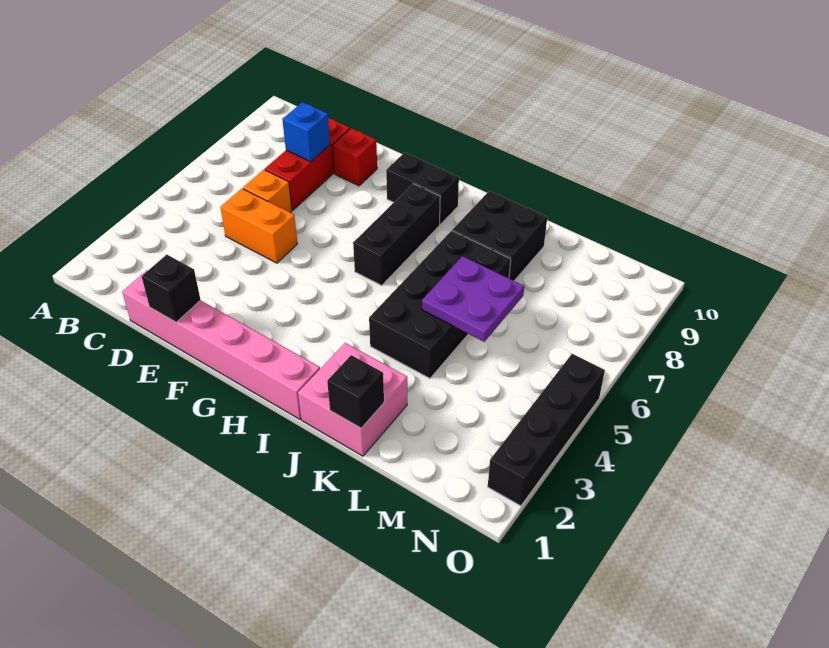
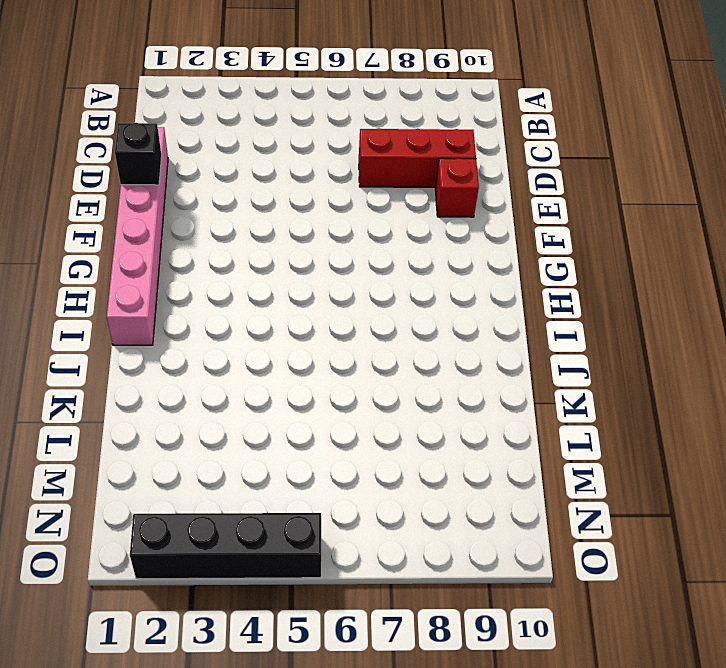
none -> orange brick D5:E5 level 1
none -> orange brick D6 level 1
none -> black brick G9:H9 level 1

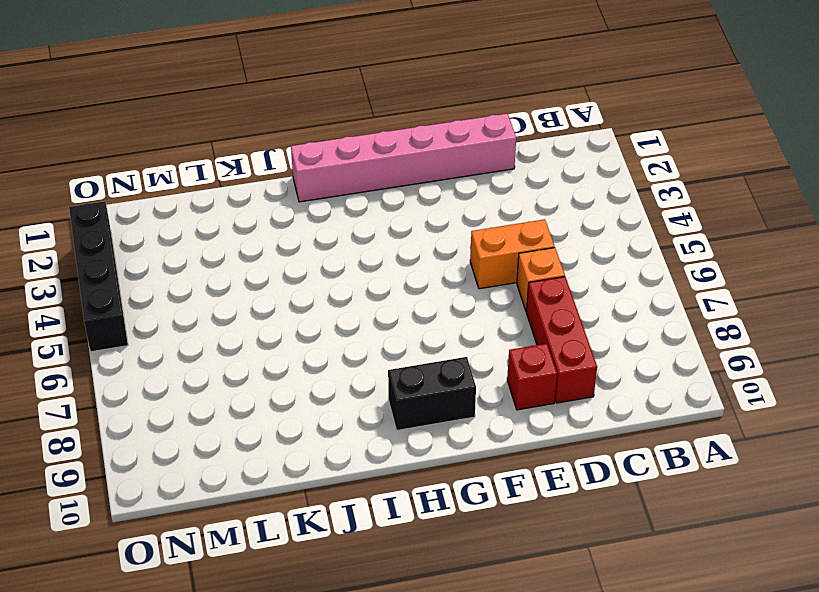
none -> black brick H6:H8 level 1
none -> pink brick J1:K2 level 1
none -> black brick J4:K7 level 1

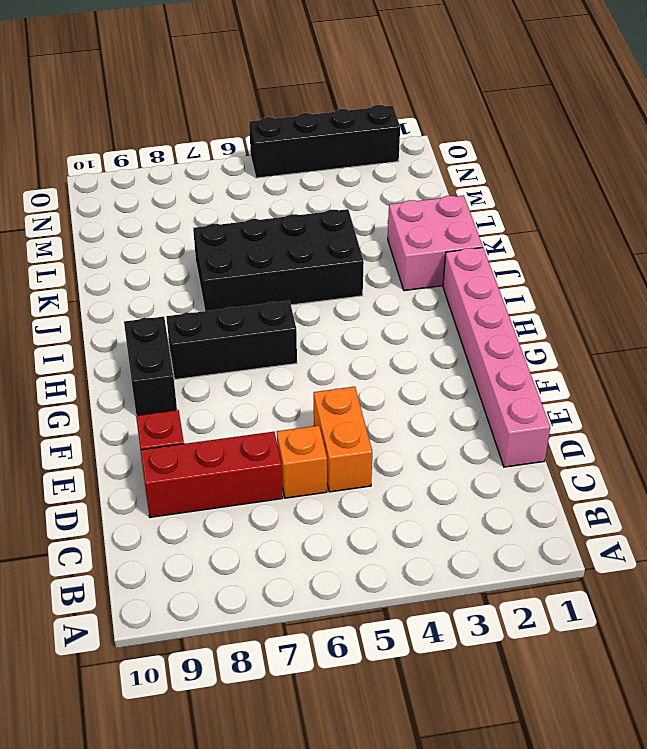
none -> black brick J8:K9 level 1
none -> blue brick D8 level 2
none -> black brick E1 level 2

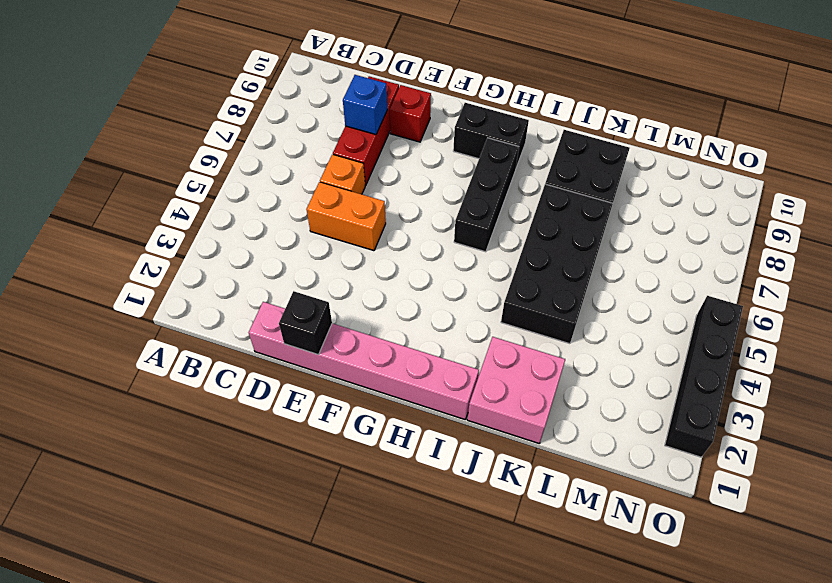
none -> black brick K1 level 2
none -> purple plate K5:L6 level 2

